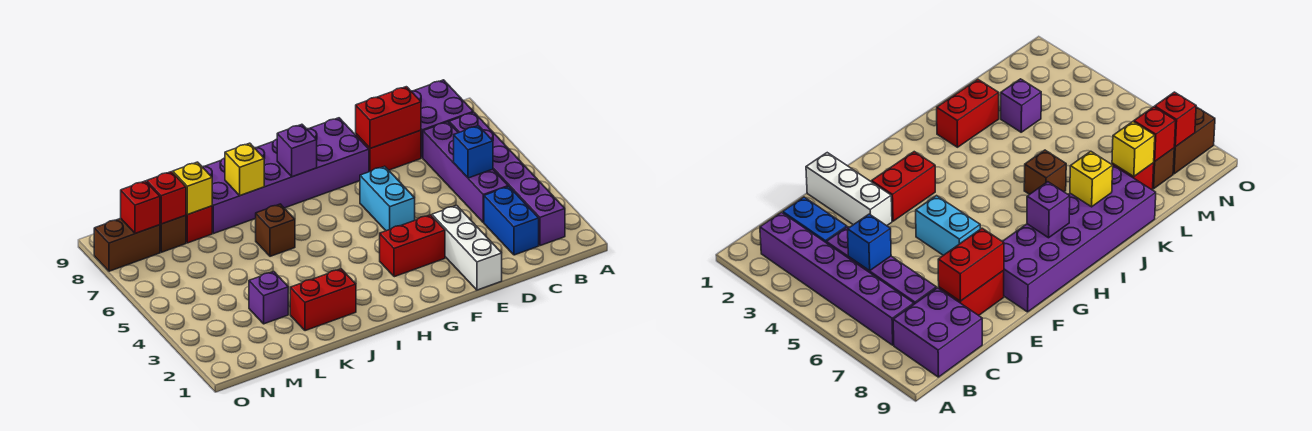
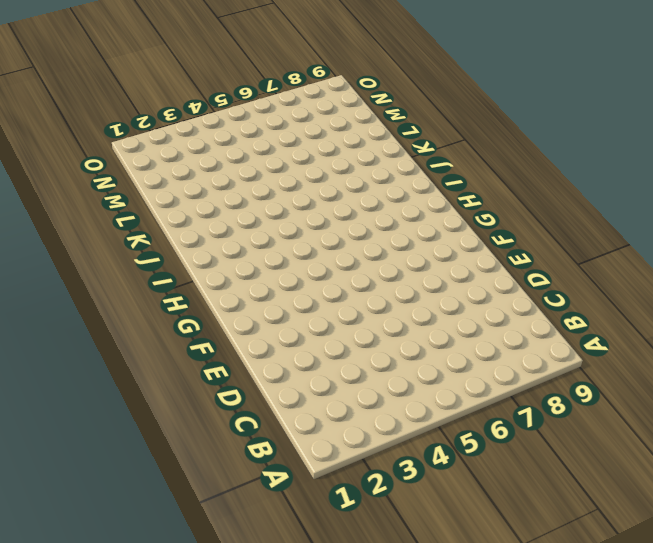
none -> purple brick B2:B7 level 1
none -> purple brick B8:C9 level 1
none -> blue brick C2:C3 level 1

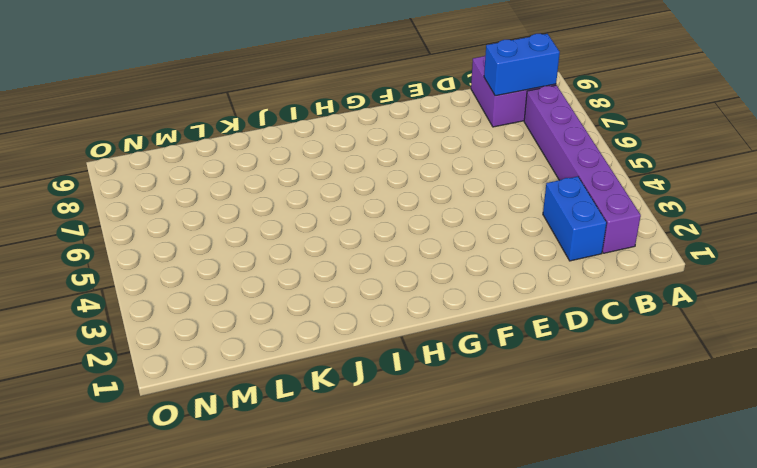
blue brick B8:C8 level 2 -> none
none -> purple brick C4:C7 level 1
none -> red brick D8:E8 level 1
none -> white brick E1:E3 level 1

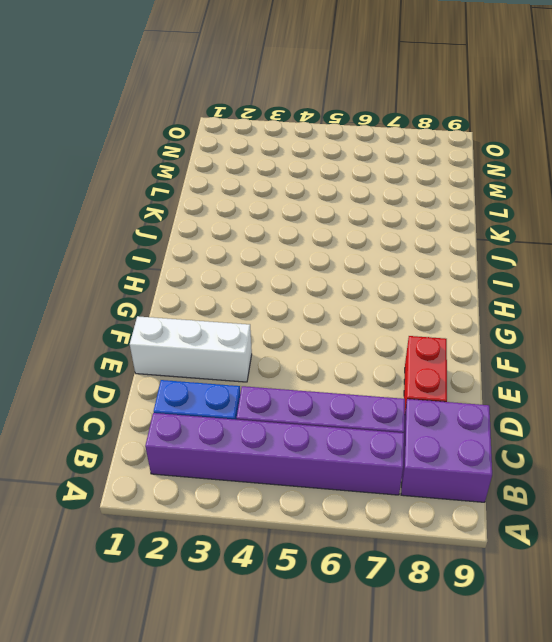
none -> red brick F3:G3 level 1
none -> cyan brick F5:F6 level 1
none -> purple brick F8:K9 level 1

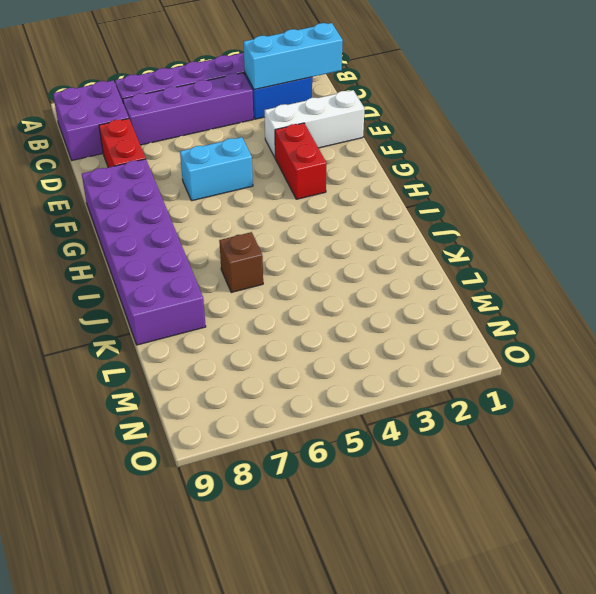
cyan brick C1:C3 level 2 -> none
none -> red brick J2:K2 level 1
none -> purple brick L3 level 1
none -> red brick L8 level 1

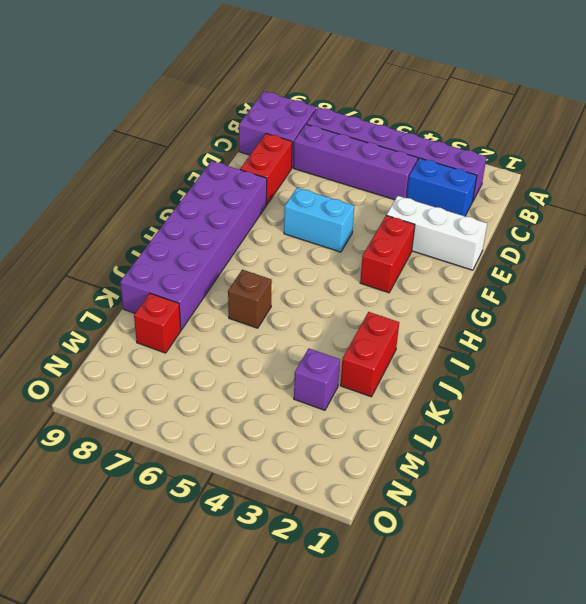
none -> brown brick M8 level 1
none -> brown brick N8:O8 level 1
none -> blue brick C5 level 2

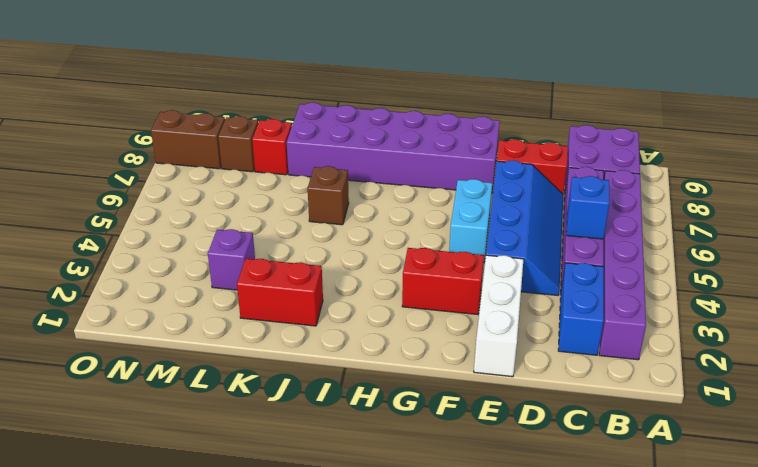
blue slope D4:E7 level 1 top E -> none
none -> red brick D8:E8 level 2
none -> purple brick H8 level 2
none -> yellow brick J8 level 2

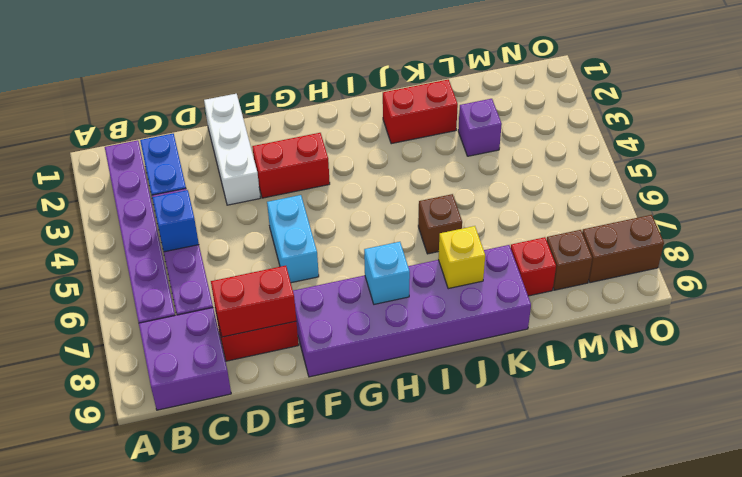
cyan brick H8 level 2 -> purple brick H8 level 2
none -> yellow brick L8 level 2
none -> red brick M8 level 2
none -> red brick N8 level 2

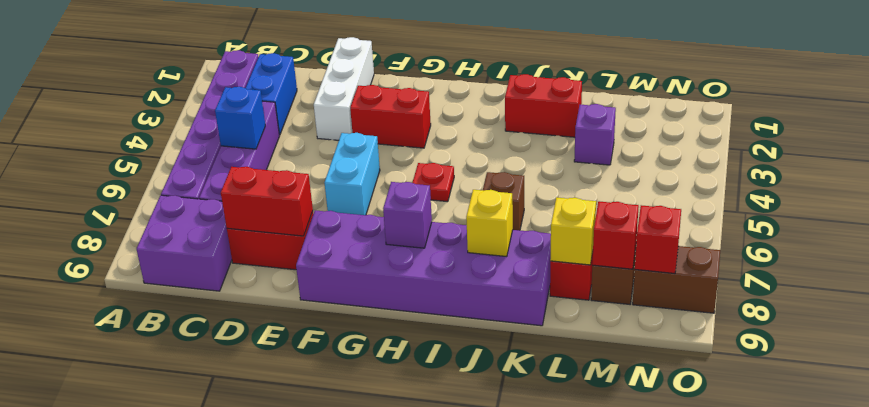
red plate H5 level 1 -> none

